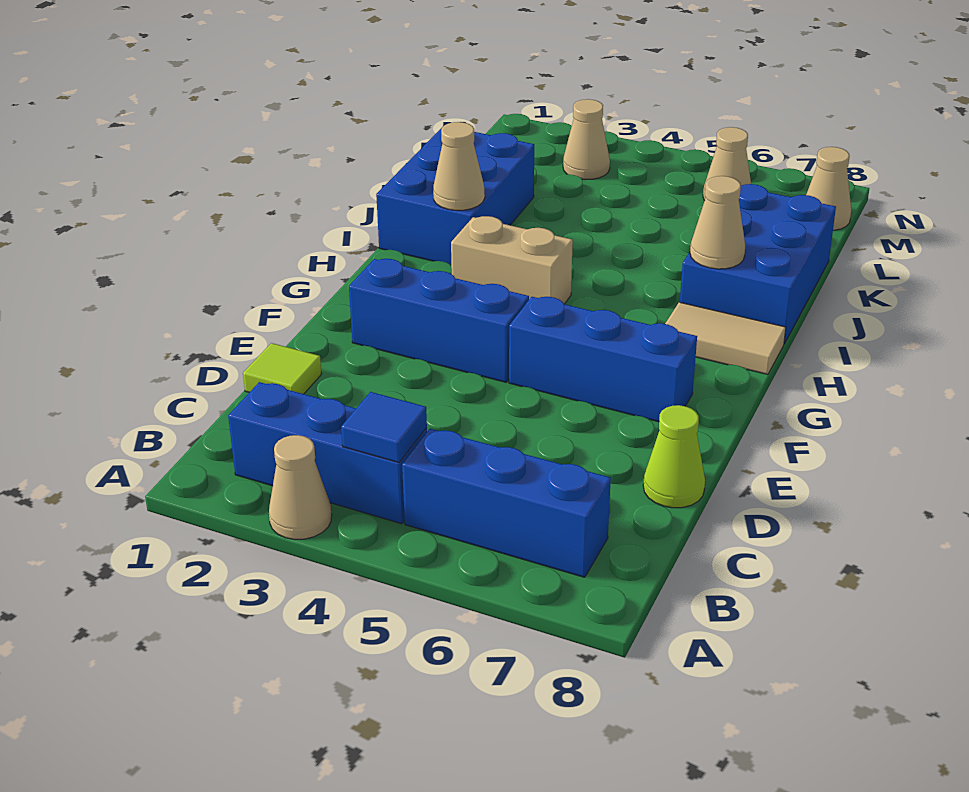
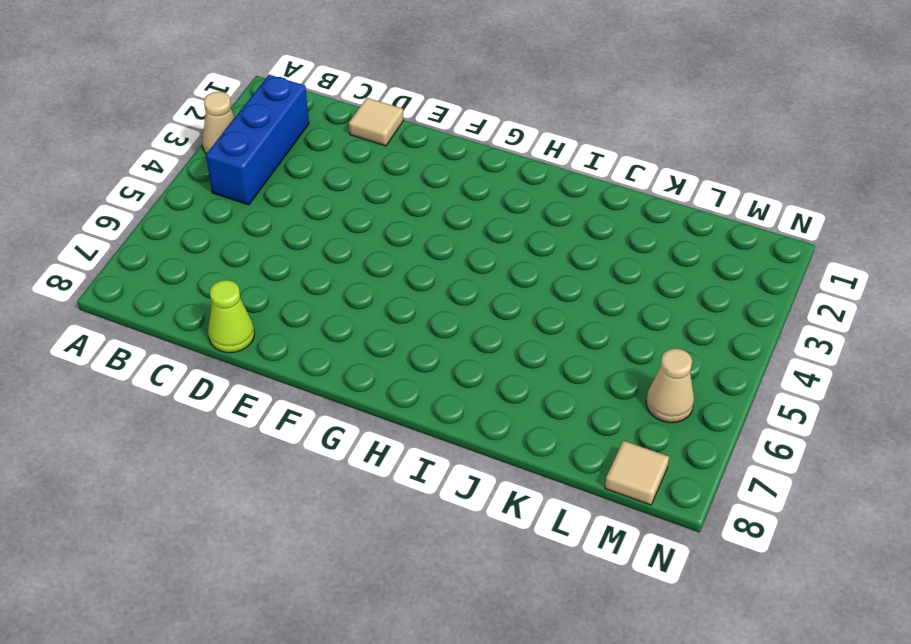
tan tile D1 level 1 -> lime tile D1 level 1
tan tile M8 level 1 -> tan cone M8 level 1
none -> blue brick B5:B7 level 1
none -> blue brick F2:F4 level 1
none -> blue brick F5:F7 level 1

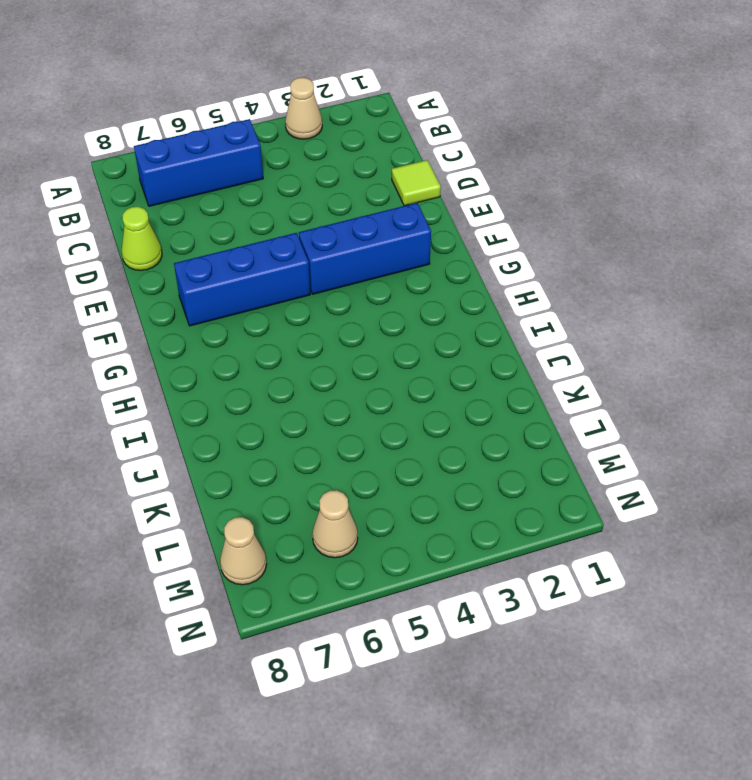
none -> blue brick B2:B4 level 1
none -> tan brick H3:H4 level 1
none -> tan tile H7:H8 level 1

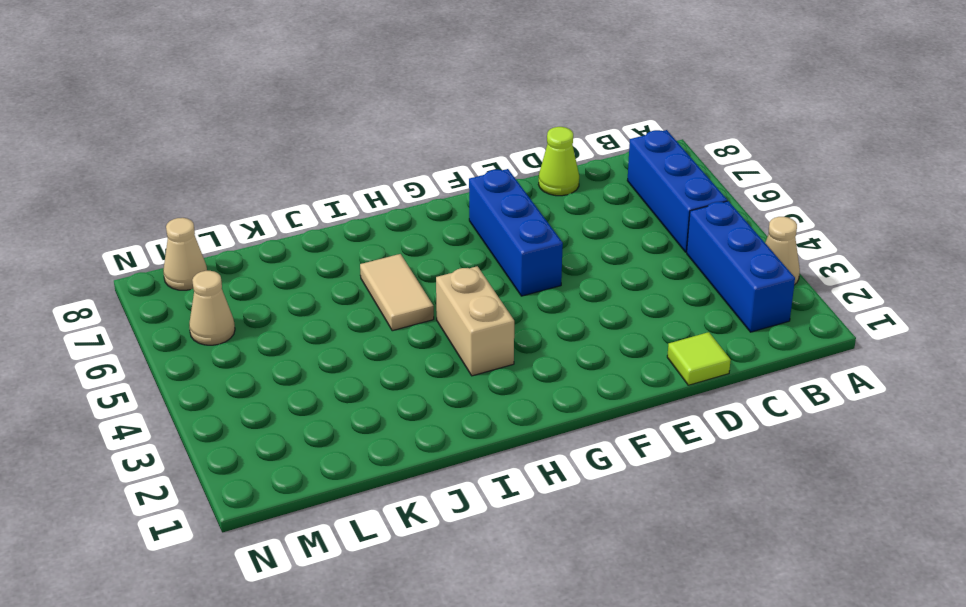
tan tile I5:I6 level 1 -> tan tile H7:H8 level 1
none -> blue brick F2:F4 level 1
none -> blue brick I1:K2 level 1
none -> blue brick I7:K8 level 1

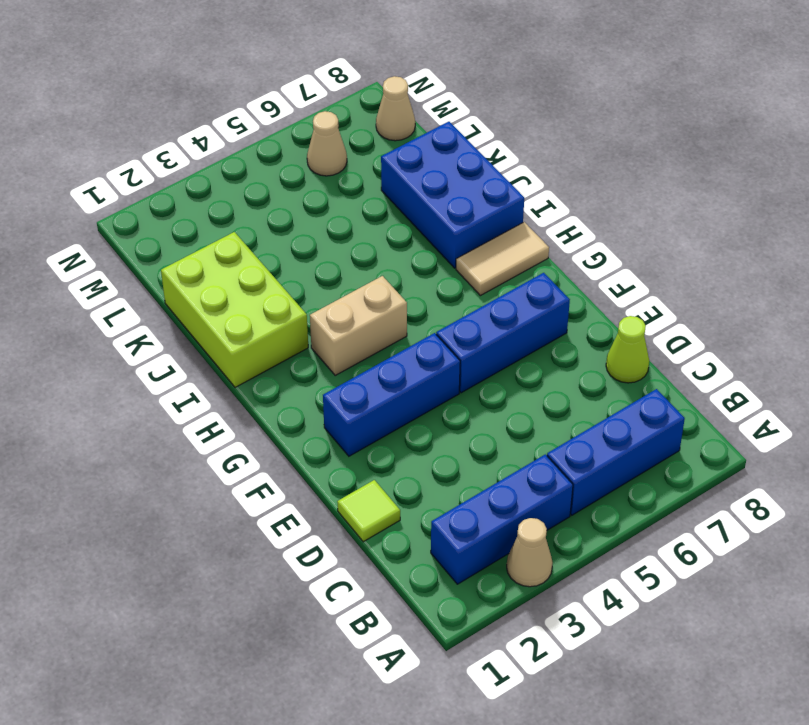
lime brick I1:K2 level 1 -> blue brick I1:K2 level 1
none -> tan cone M3 level 1
none -> blue tile B4 level 2
none -> tan cone I2 level 2

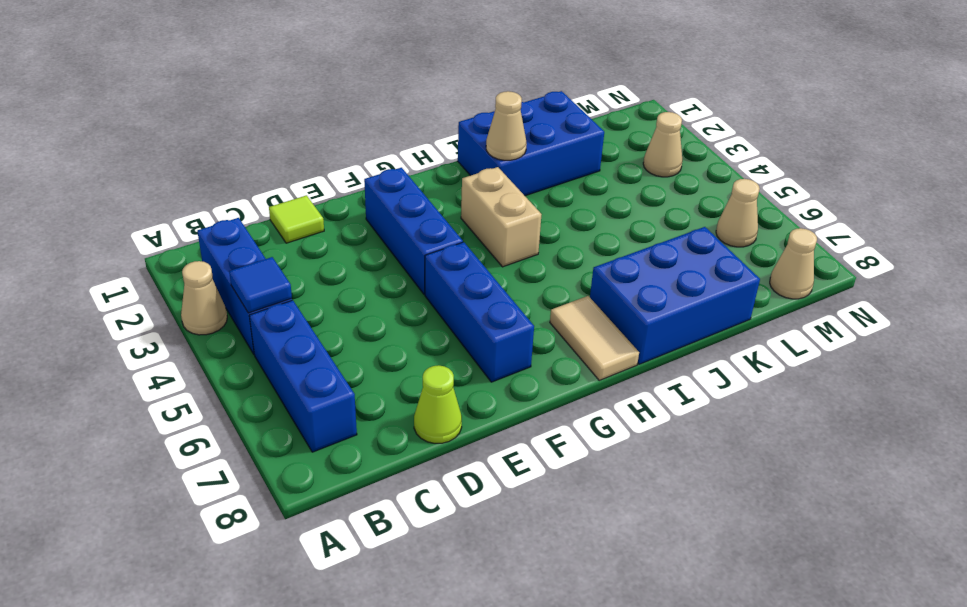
none -> tan cone I7 level 2

